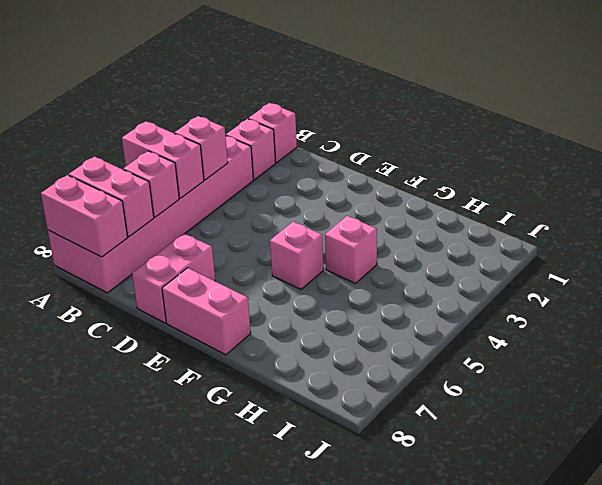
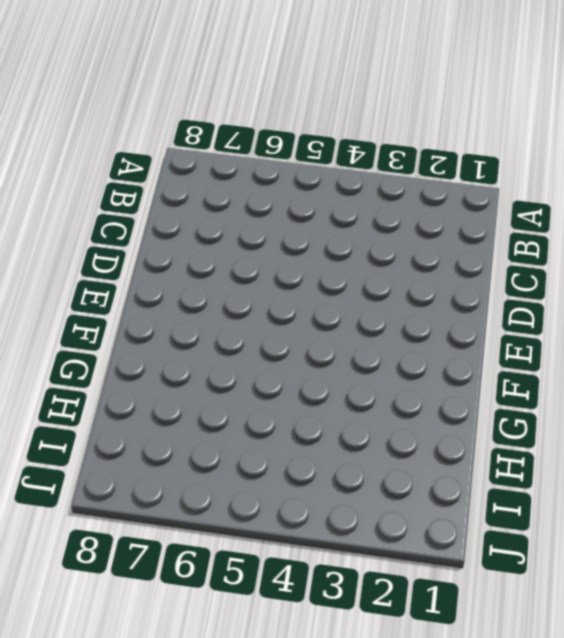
none -> pink brick A3:B8 level 1
none -> pink brick B1 level 1
none -> pink brick B2 level 1

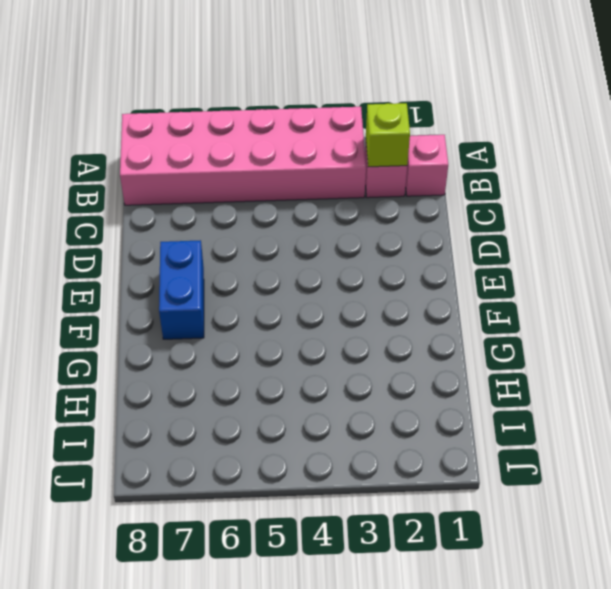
lime brick B2 level 2 -> none
blue brick E7:F7 level 1 -> none
none -> pink brick D7:D8 level 1
none -> pink brick E8:F8 level 1
none -> pink brick F5 level 1

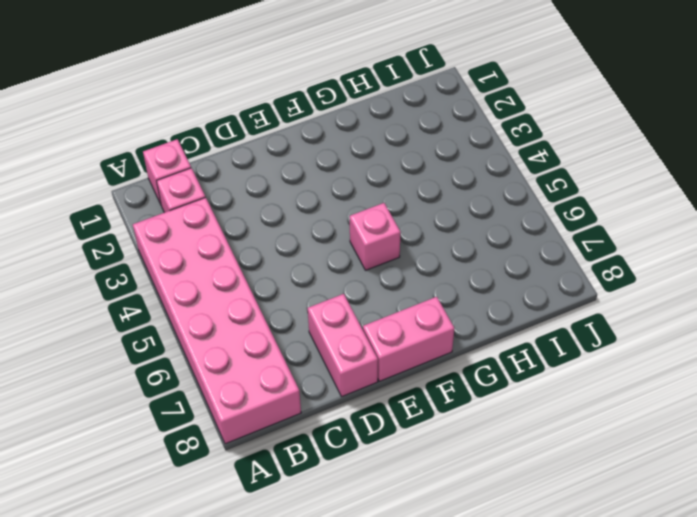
none -> pink brick G4 level 1
none -> pink brick A5:B5 level 2
none -> pink brick A7:B7 level 2

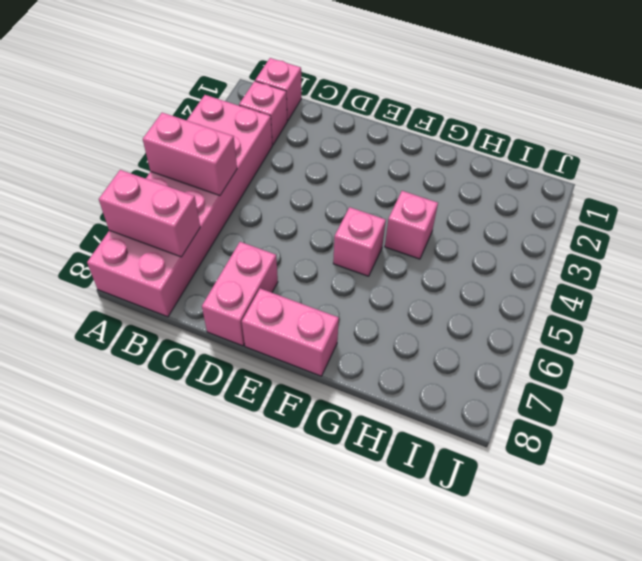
none -> pink brick A8:B8 level 2
none -> pink brick B4 level 2
none -> pink brick B6 level 2

